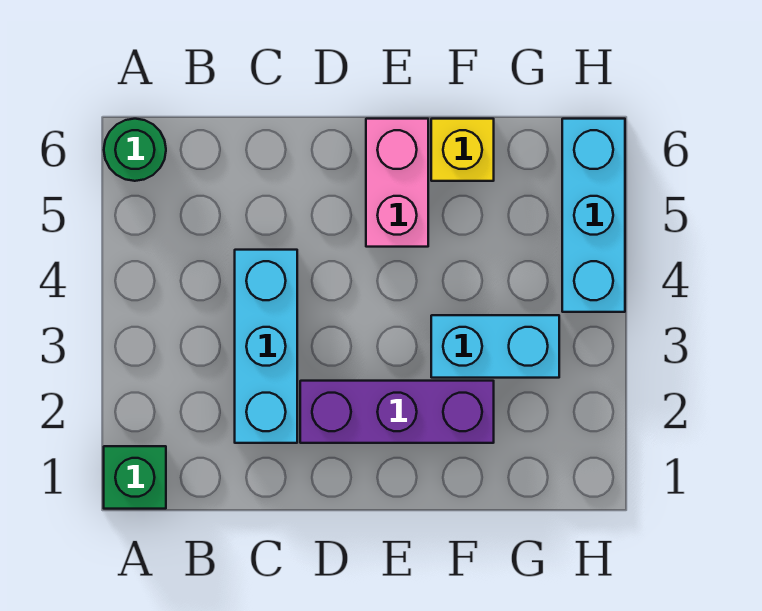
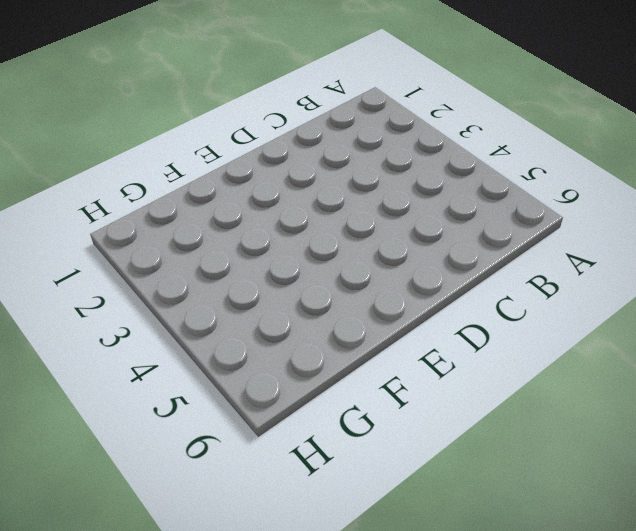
none -> green brick A1 level 1
none -> green round brick A6 level 1

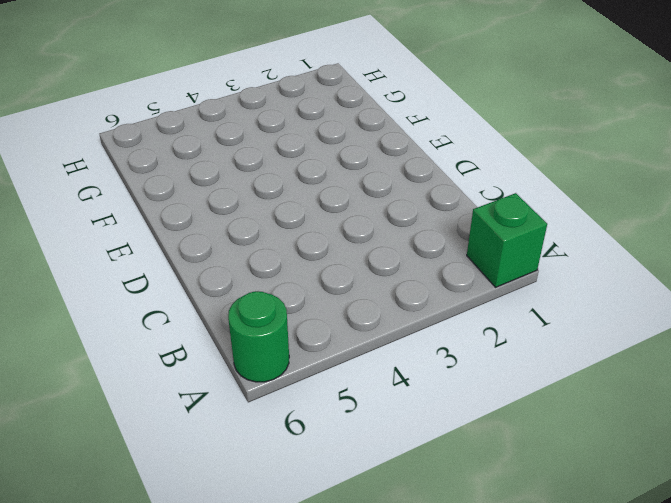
none -> cyan brick C2:C4 level 1
none -> purple brick D2:F2 level 1

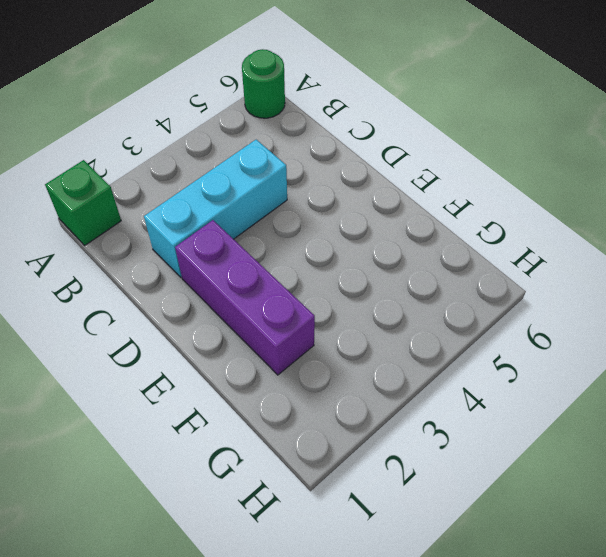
none -> pink brick E5:E6 level 1
none -> cyan brick F3:G3 level 1

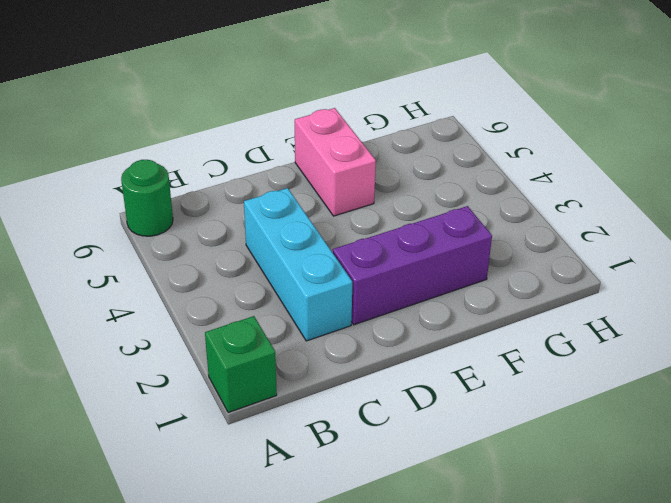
none -> cyan brick F3:G3 level 1
none -> yellow brick F6 level 1

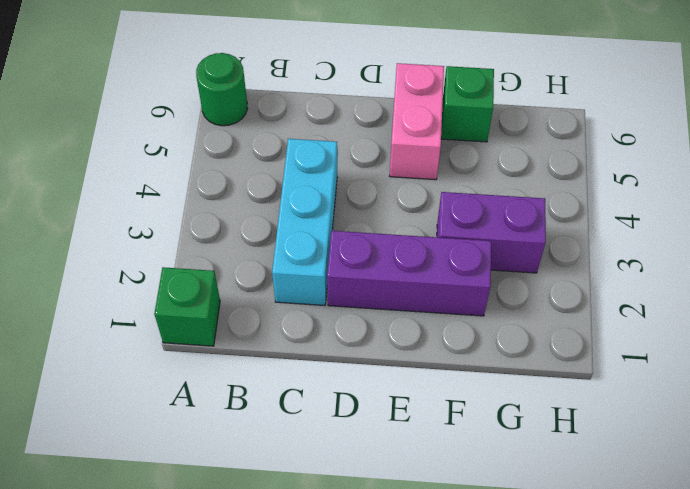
purple brick F3:G3 level 1 -> cyan brick F3:G3 level 1
green brick F6 level 1 -> yellow brick F6 level 1
none -> cyan brick H4:H6 level 1

